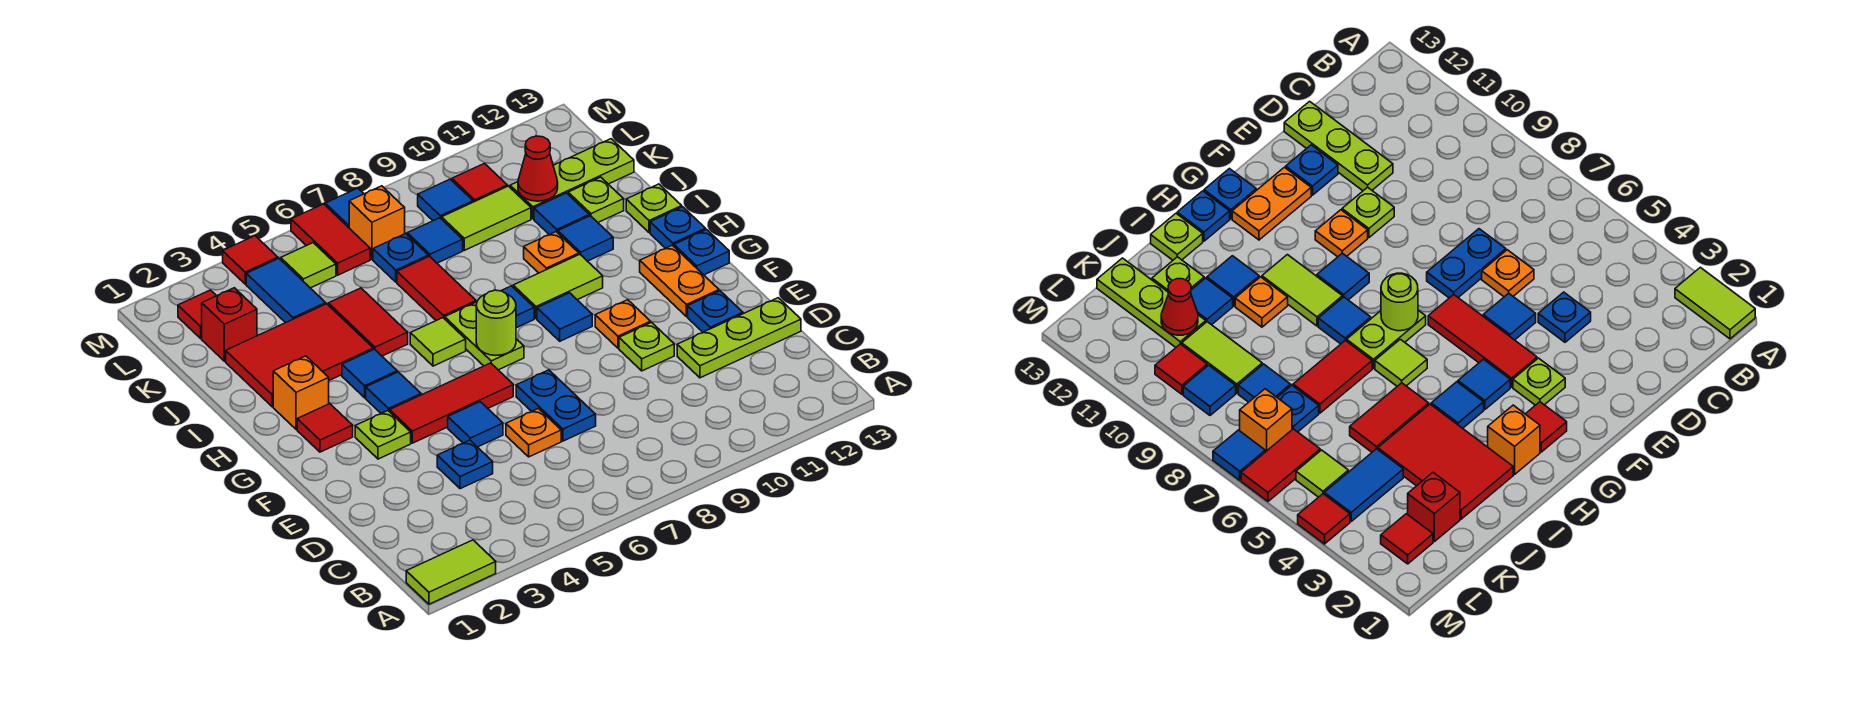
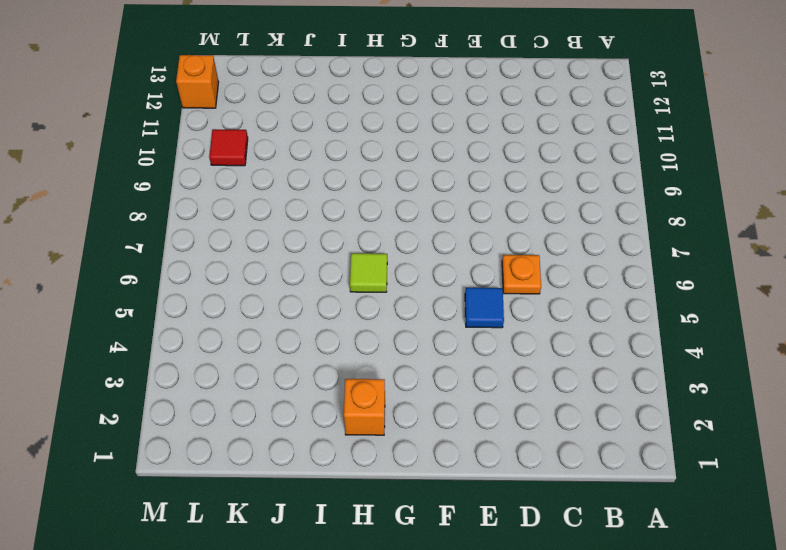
orange brick M12 level 1 -> orange brick L7 level 1
none -> lime tile A1:A2 level 1
none -> blue plate D4 level 1
none -> blue plate D7:E7 level 1
none -> lime plate D11:D13 level 1

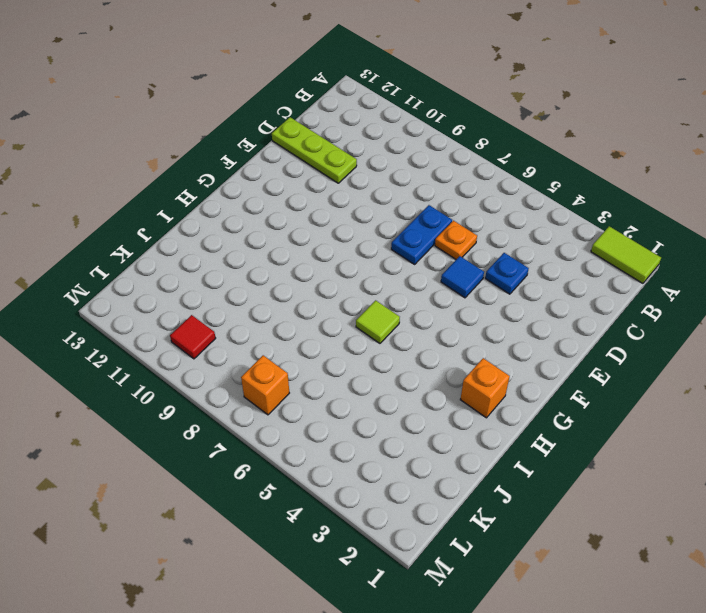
none -> lime plate E10 level 1
none -> blue plate E12 level 1
none -> lime plate F3 level 1
none -> red tile F4:F6 level 1

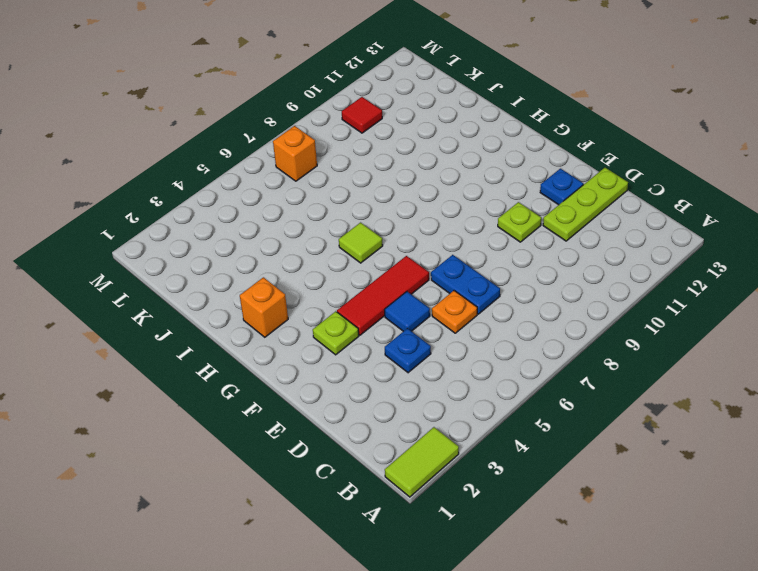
none -> orange plate F10 level 1
none -> orange plate F12:G12 level 1
none -> red tile G2 level 1
none -> blue tile G4 level 1

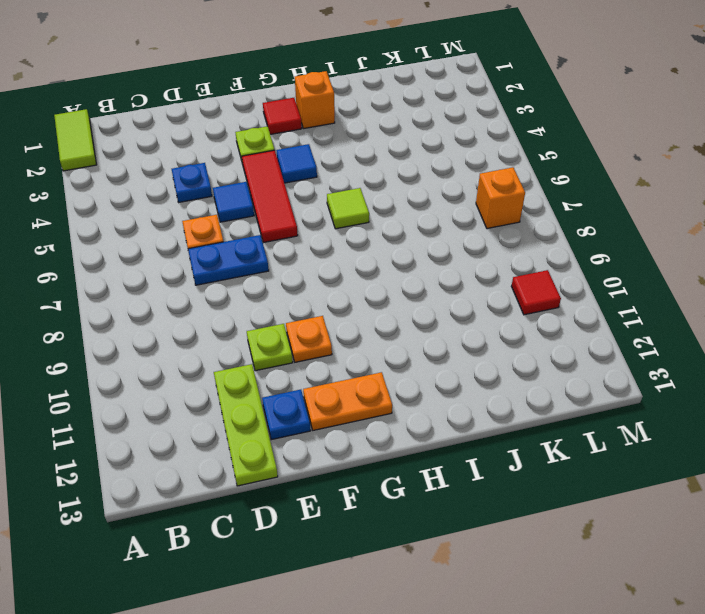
none -> lime plate G7:H7 level 1
none -> blue tile G9 level 1
none -> blue plate G13 level 1
none -> blue tile H4 level 1

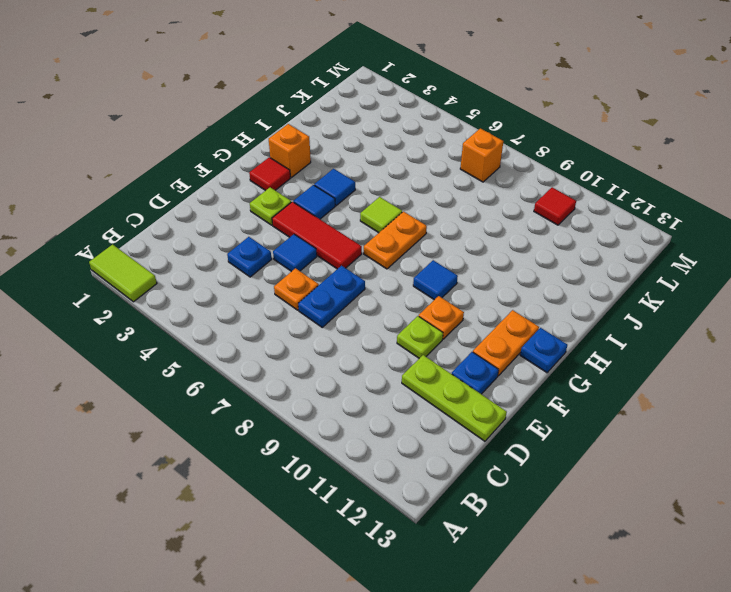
orange plate G7:H7 level 1 -> lime plate G7:H7 level 1
none -> blue tile H8 level 1
none -> lime tile H9:H10 level 1
none -> blue plate H13 level 1
none -> red tile I2:J4 level 1

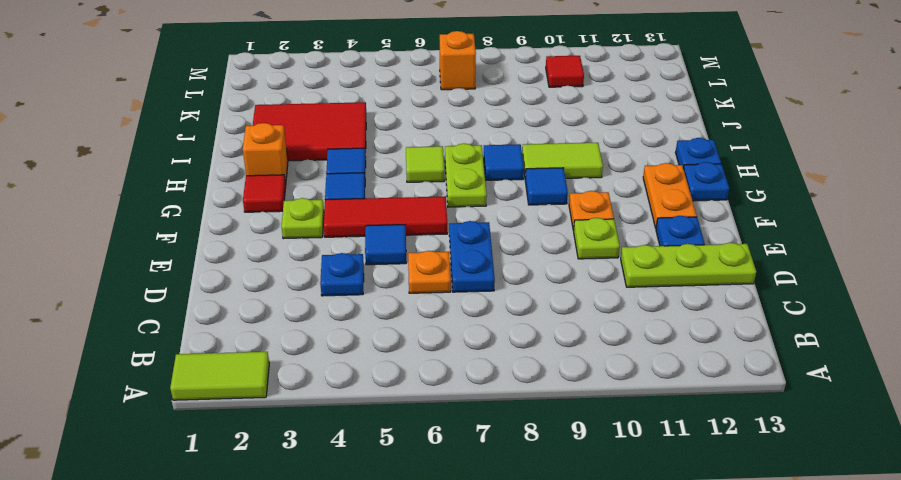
none -> red tile I5:J5 level 1
none -> red tile I7:J7 level 1
none -> orange plate I10 level 1
none -> blue tile I11 level 1

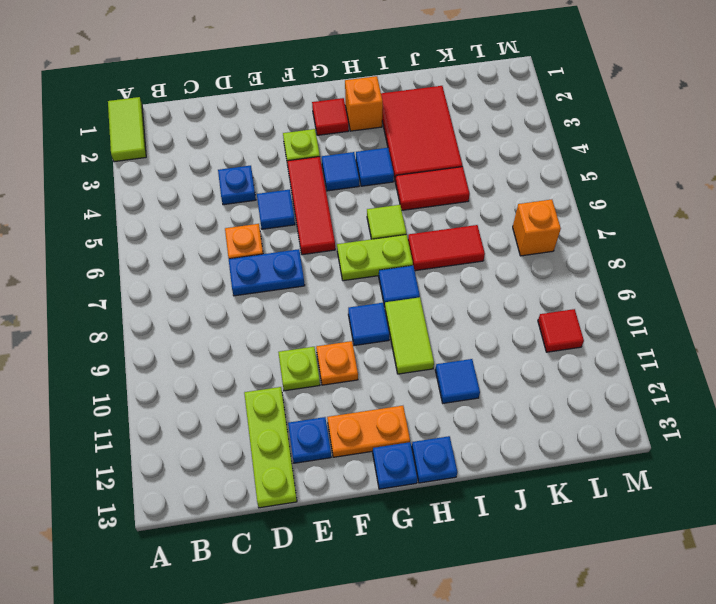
none -> orange plate I10 level 1
none -> lime plate I13 level 1
none -> blue tile J11 level 1
none -> lime plate J12 level 1

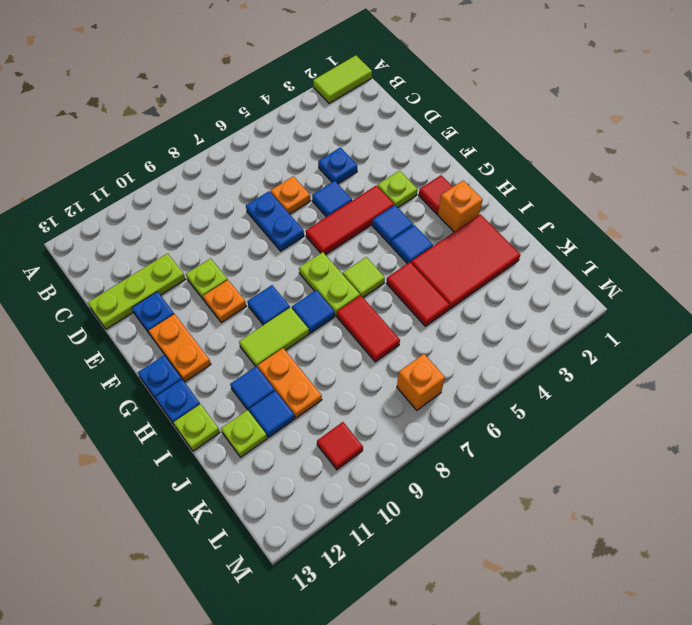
orange plate I10:J10 level 1 -> orange plate I10 level 1
none -> red brick K2 level 1
none -> blue tile K4:L4 level 1
none -> blue plate K7 level 1
none -> blue tile K8 level 1

